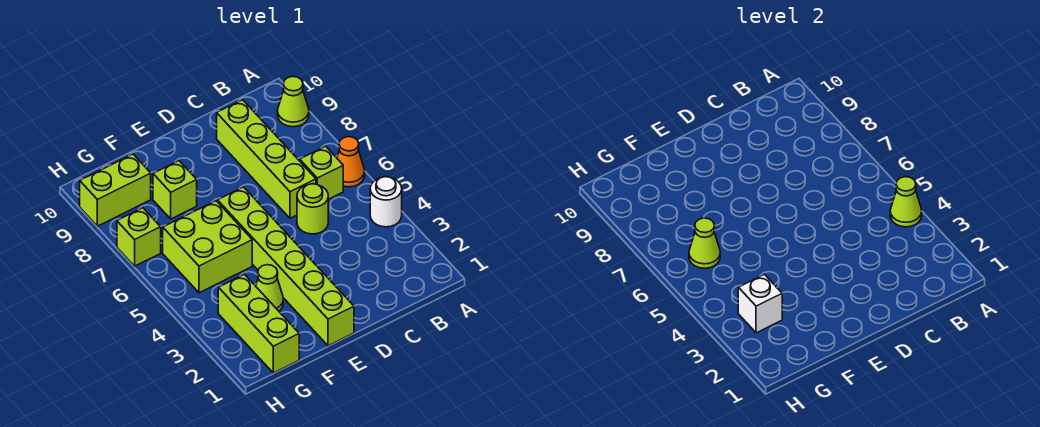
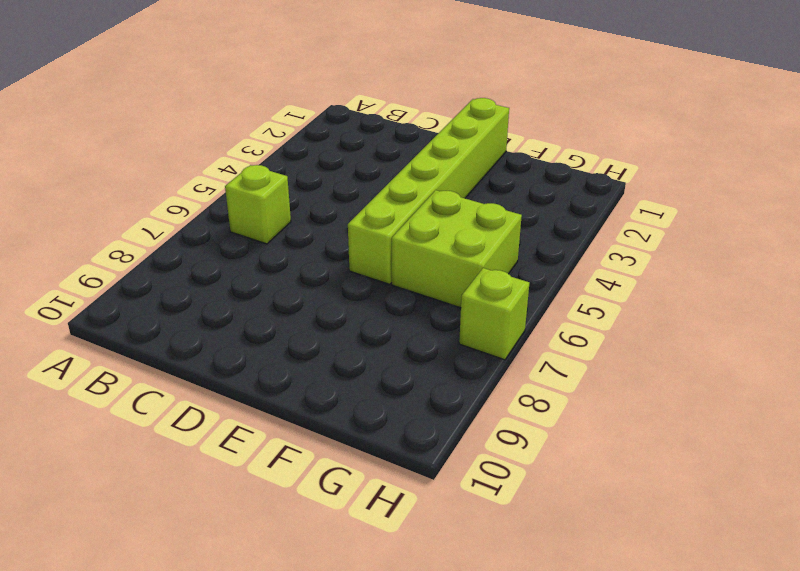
none -> white round brick A4 level 1
none -> orange cone A6 level 1
none -> lime cone A9 level 1

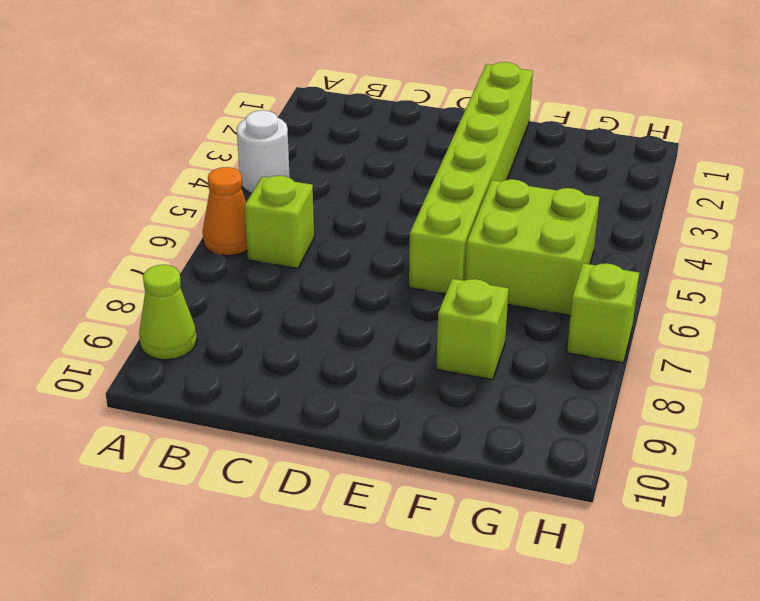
none -> lime round brick C5 level 1
none -> lime brick C6:C9 level 1
none -> lime cone F3 level 1

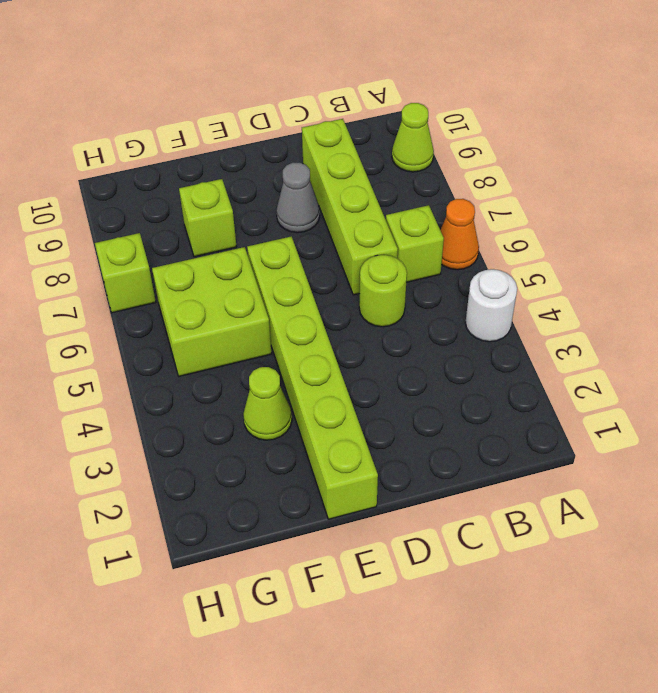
grey cone D8 level 1 -> none
none -> lime brick G1:G3 level 1
none -> lime brick G9:H9 level 1
none -> lime cone A4 level 2

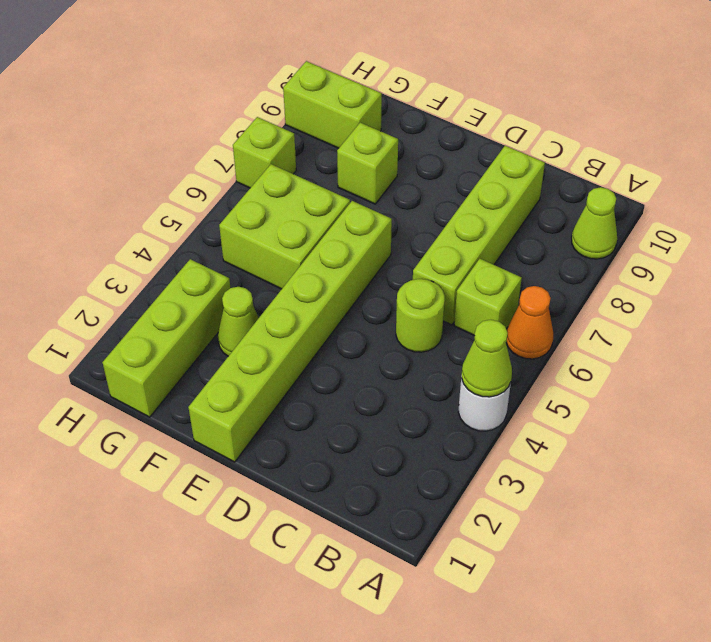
none -> white brick G3 level 2
none -> lime cone G6 level 2

